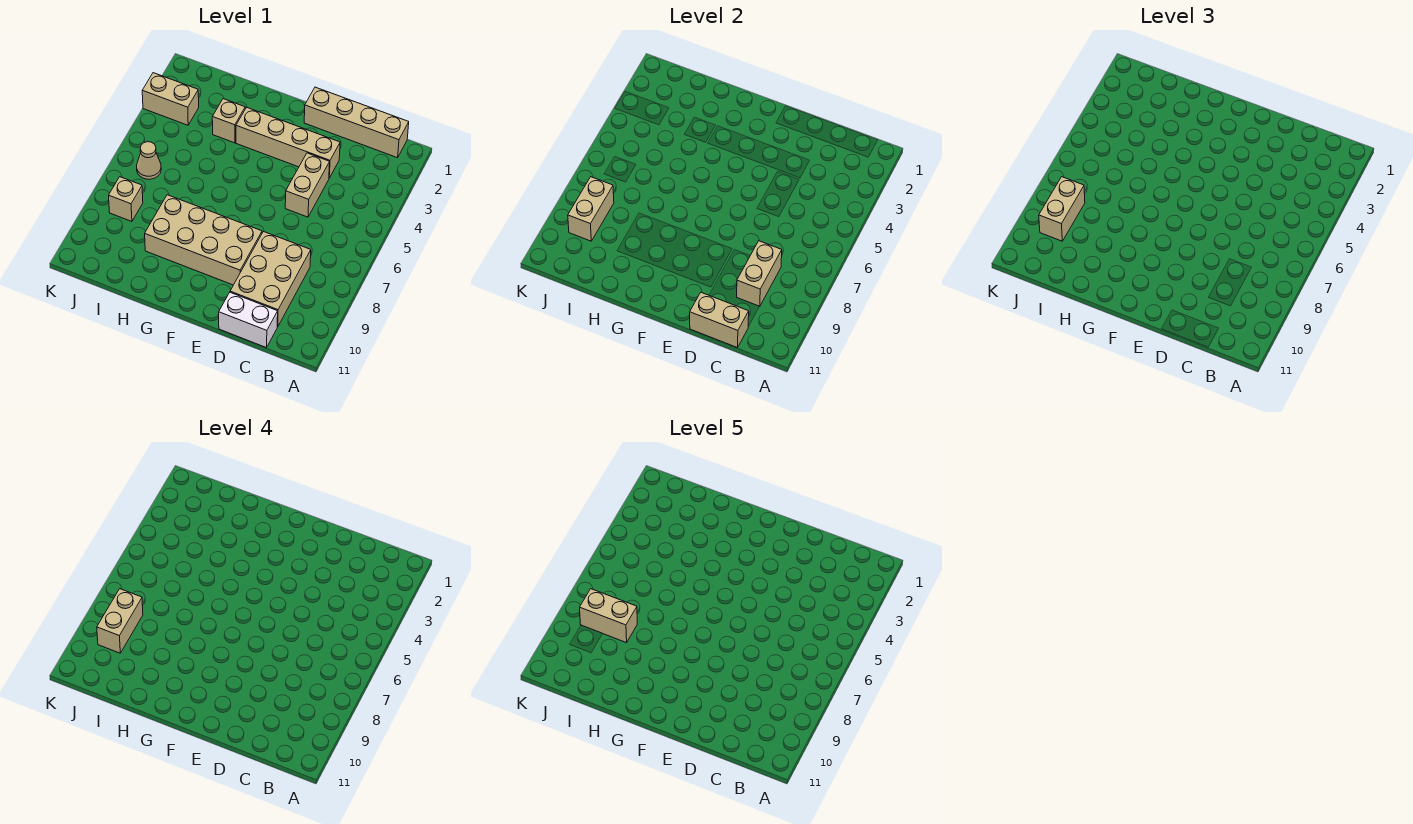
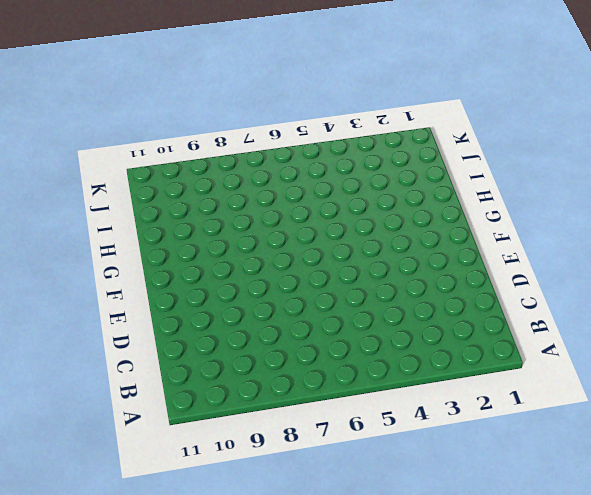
none -> tan brick B1:E1 level 1
none -> tan brick C8:D10 level 1
none -> white brick C11:D11 level 1

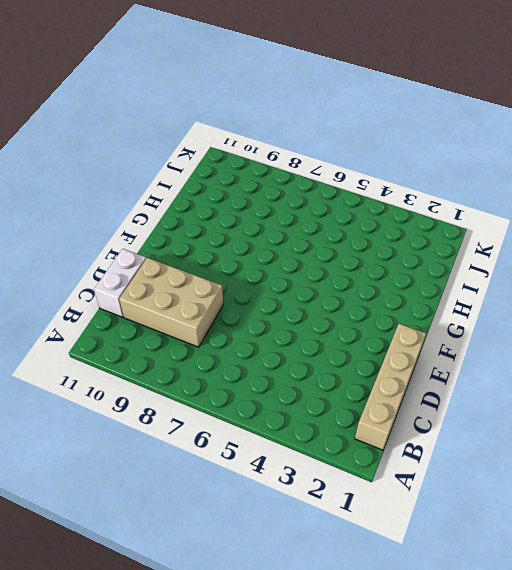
none -> tan brick D3:G3 level 1
none -> tan brick D4:D5 level 1
none -> tan brick E8:H9 level 1

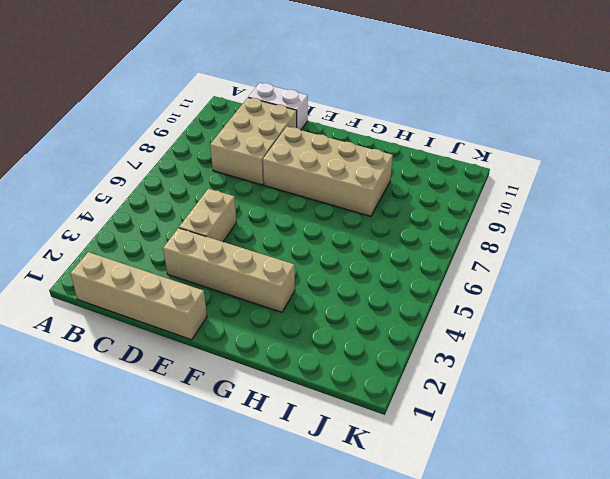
none -> tan brick H3 level 1
none -> tan brick J3:K3 level 1
none -> tan cone J6 level 1

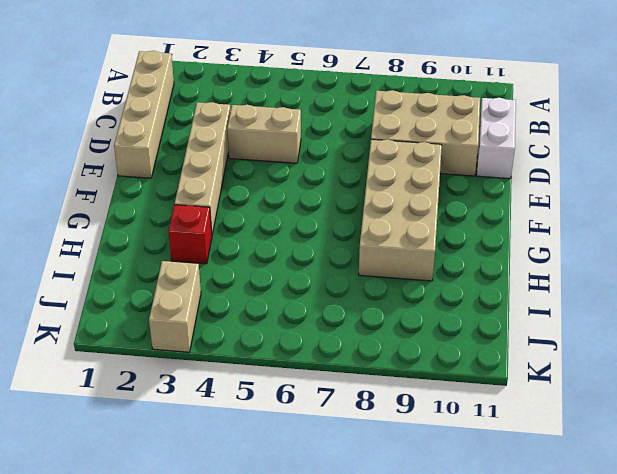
red brick H3 level 1 -> tan brick H3 level 1
none -> tan cone J6 level 1
none -> tan brick J8 level 1
none -> tan brick C8:C9 level 2

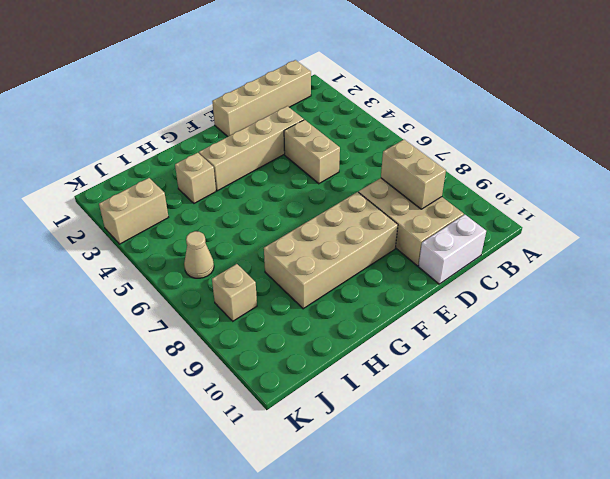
none -> tan brick C11:D11 level 2
none -> tan brick J8:J9 level 2
none -> tan brick J8:J9 level 3

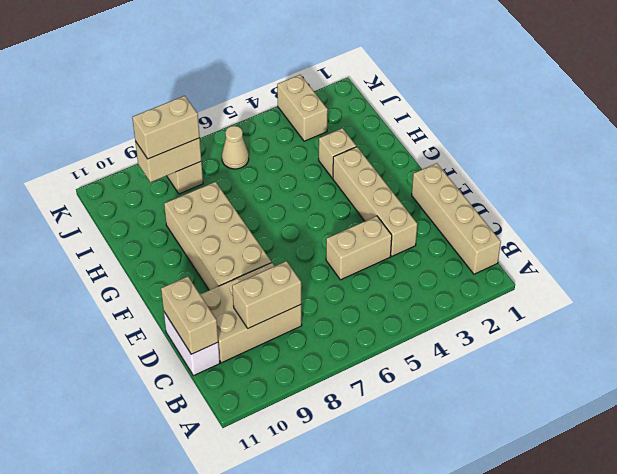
none -> tan brick J8:J9 level 4
none -> tan brick I8:J8 level 5

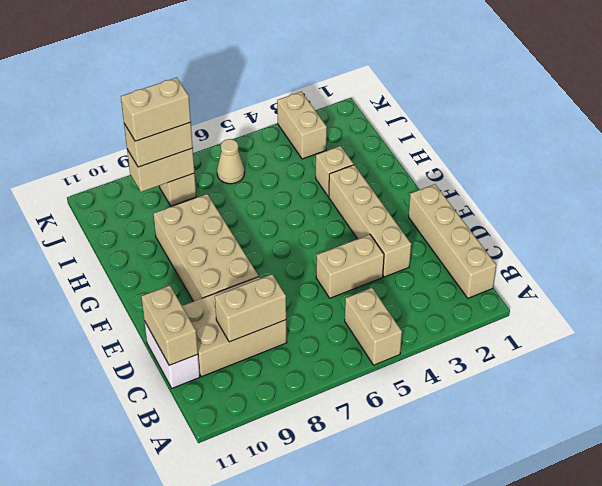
tan brick A5:B5 level 1 -> tan brick I8:J8 level 5

